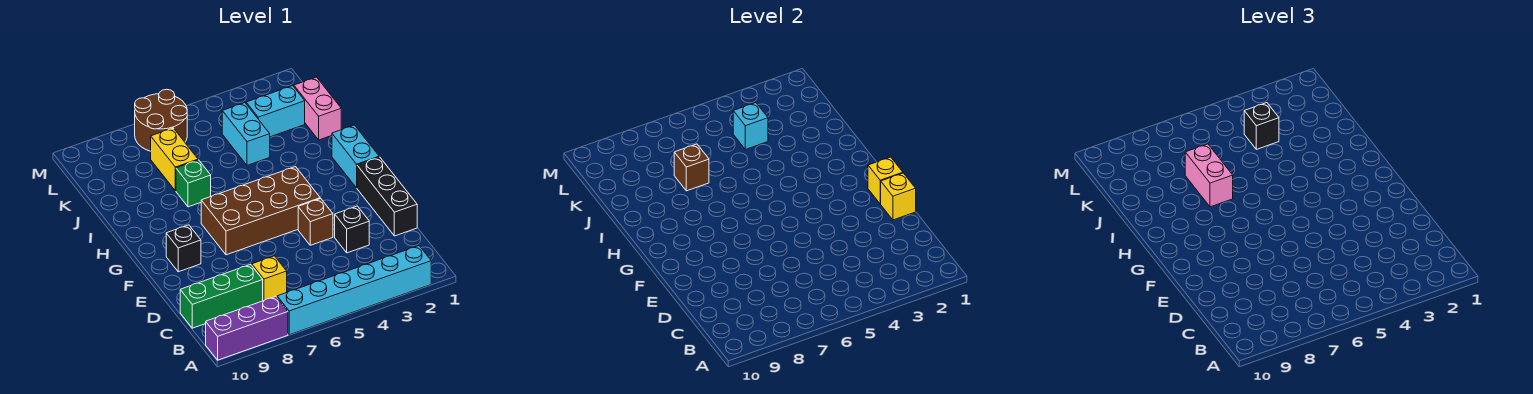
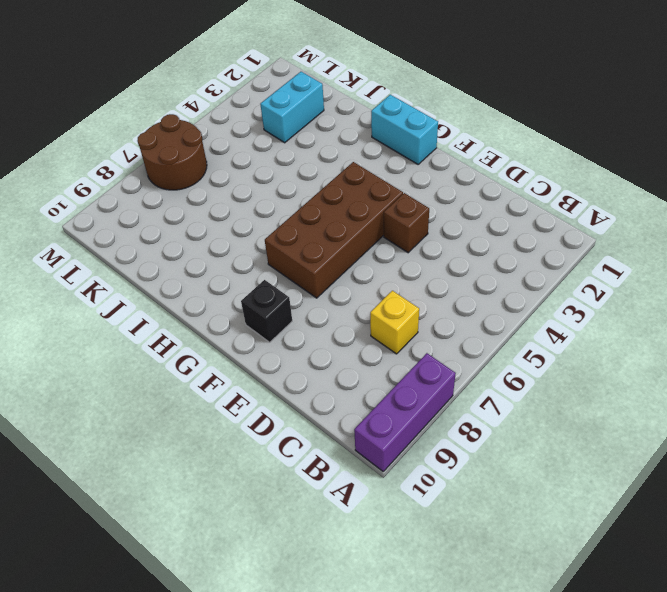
none -> cyan brick A2:A7 level 1
none -> green brick C8:C10 level 1
none -> black brick D1:F1 level 1

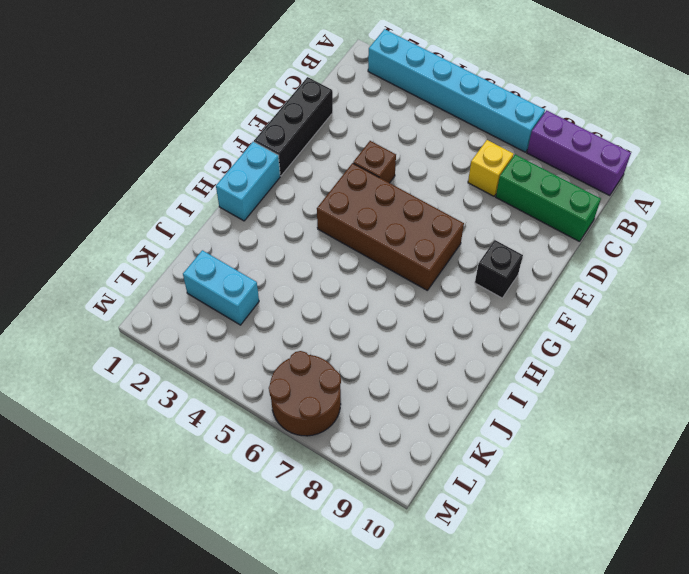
none -> black brick D3 level 1
none -> green brick I7 level 1
none -> pink brick J1:K1 level 1

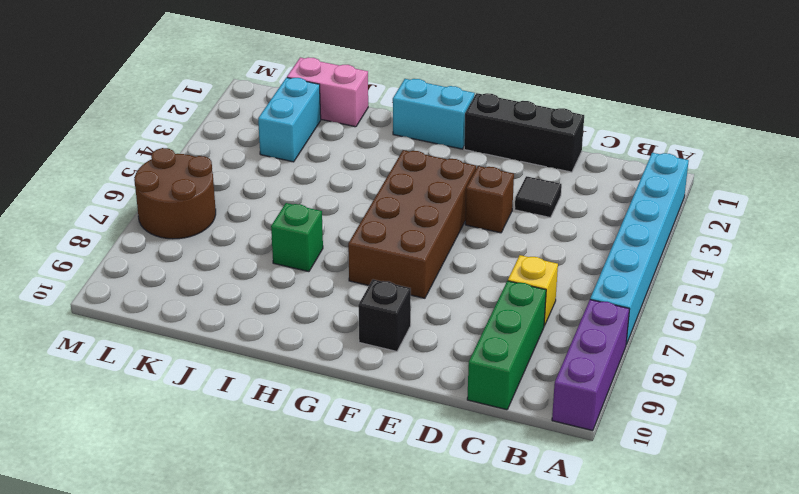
black tile D3 level 1 -> black brick D3 level 1
none -> cyan brick J4:K4 level 1
none -> yellow brick J7:K7 level 1
none -> yellow brick E1 level 2

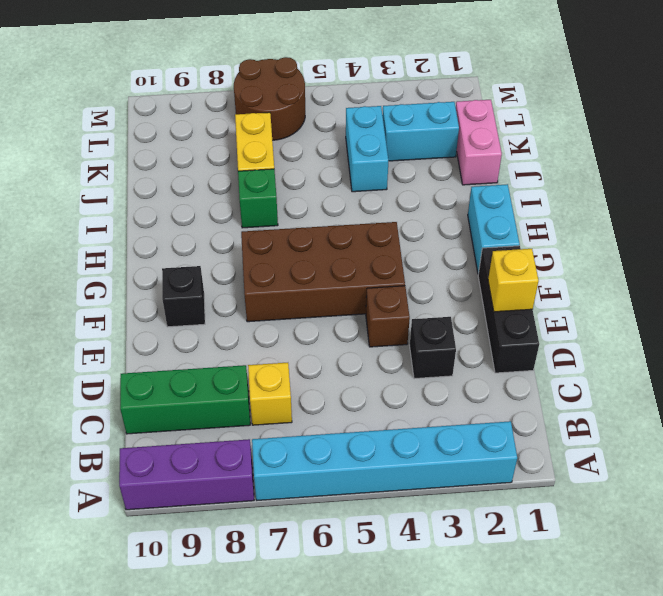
none -> yellow brick F1 level 2
none -> brown brick J7 level 2
none -> cyan brick K4 level 2

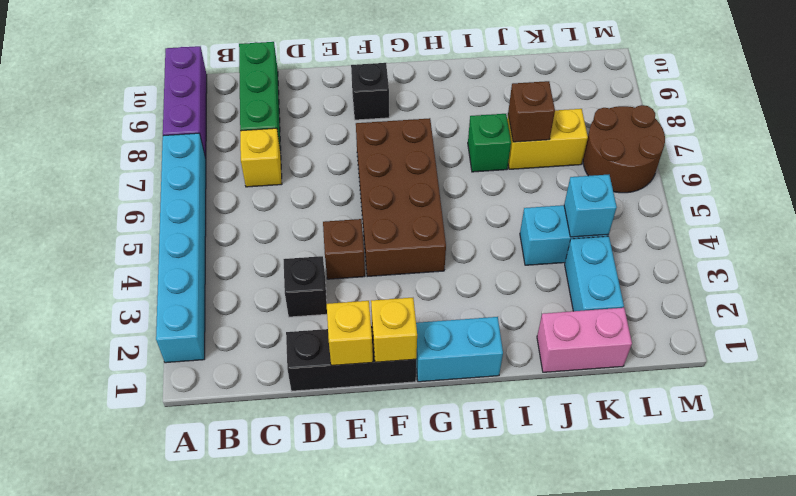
none -> pink brick I7:J7 level 3
none -> black brick K4 level 3

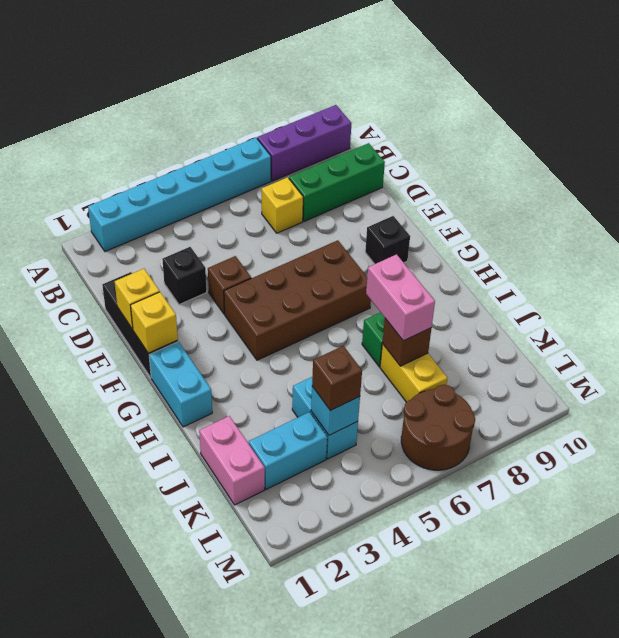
brown brick K4 level 3 -> black brick K4 level 3

